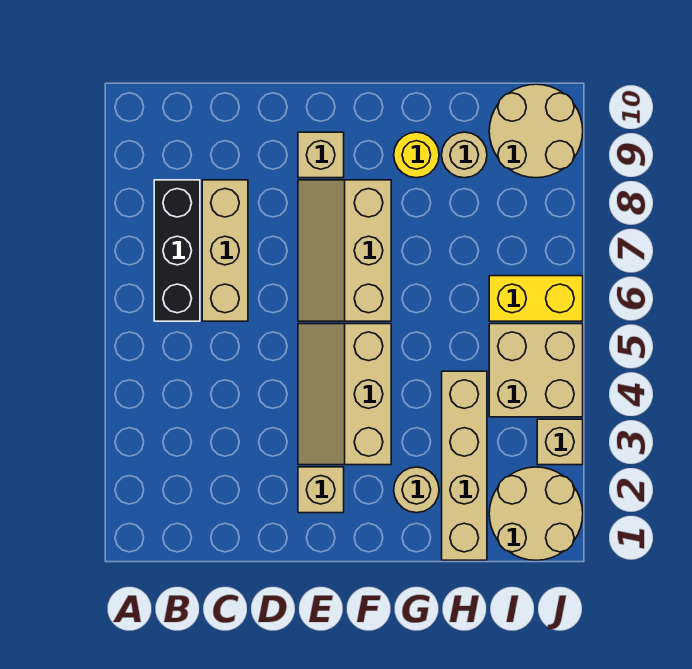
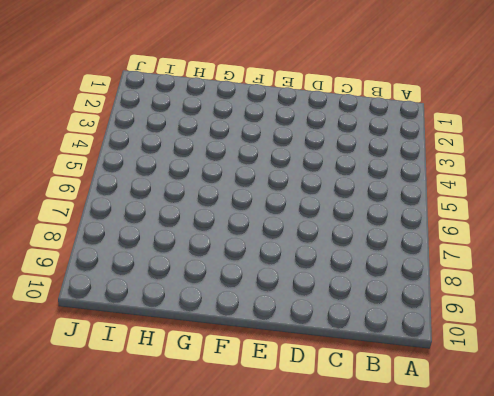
none -> black brick B6:B8 level 1
none -> tan brick C6:C8 level 1
none -> tan brick E2 level 1

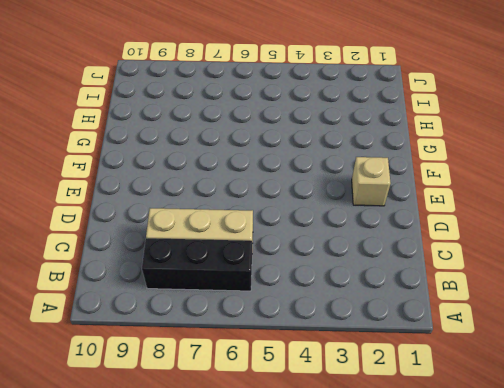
none -> tan slope E3:F5 level 1 top F
none -> tan slope E6:F8 level 1 top F
none -> tan brick E9 level 1

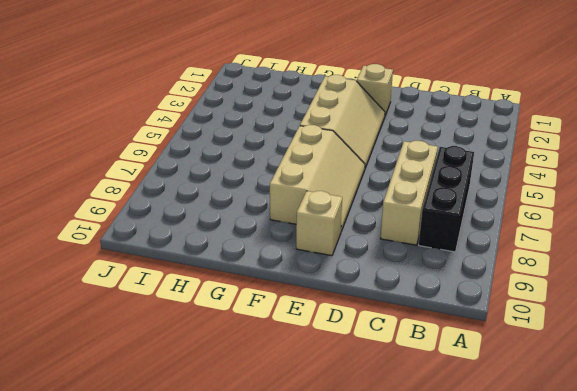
none -> tan round brick G2 level 1
none -> yellow round brick G9 level 1
none -> tan brick H1:H4 level 1

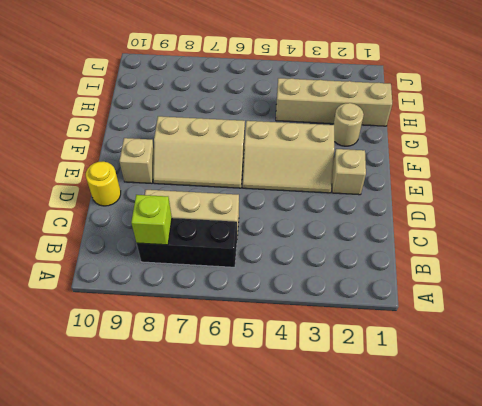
lime brick B8 level 2 -> none
yellow round brick D10 level 1 -> yellow round brick G9 level 1
none -> tan round brick H9 level 1
none -> tan round brick I1:J2 level 1
none -> tan brick I4:J5 level 1

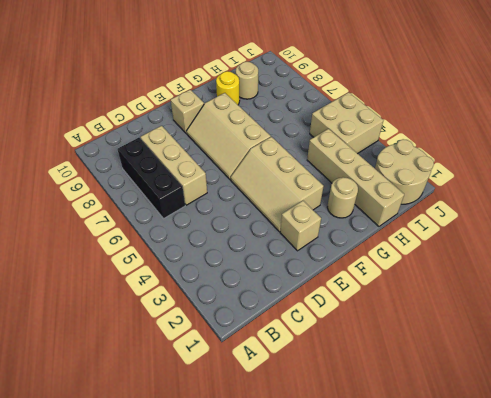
none -> yellow brick I6:J6 level 1
none -> tan round brick I9:J10 level 1
none -> tan brick J3 level 1

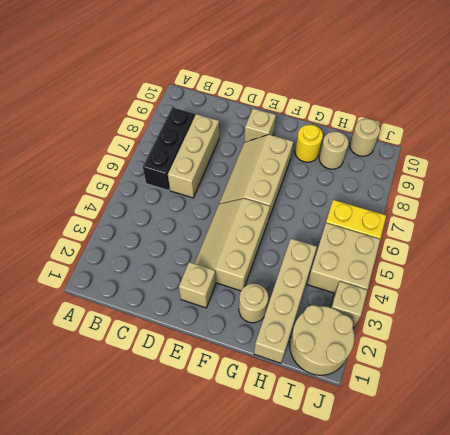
tan round brick I10 level 1 -> tan round brick I9:J10 level 1

